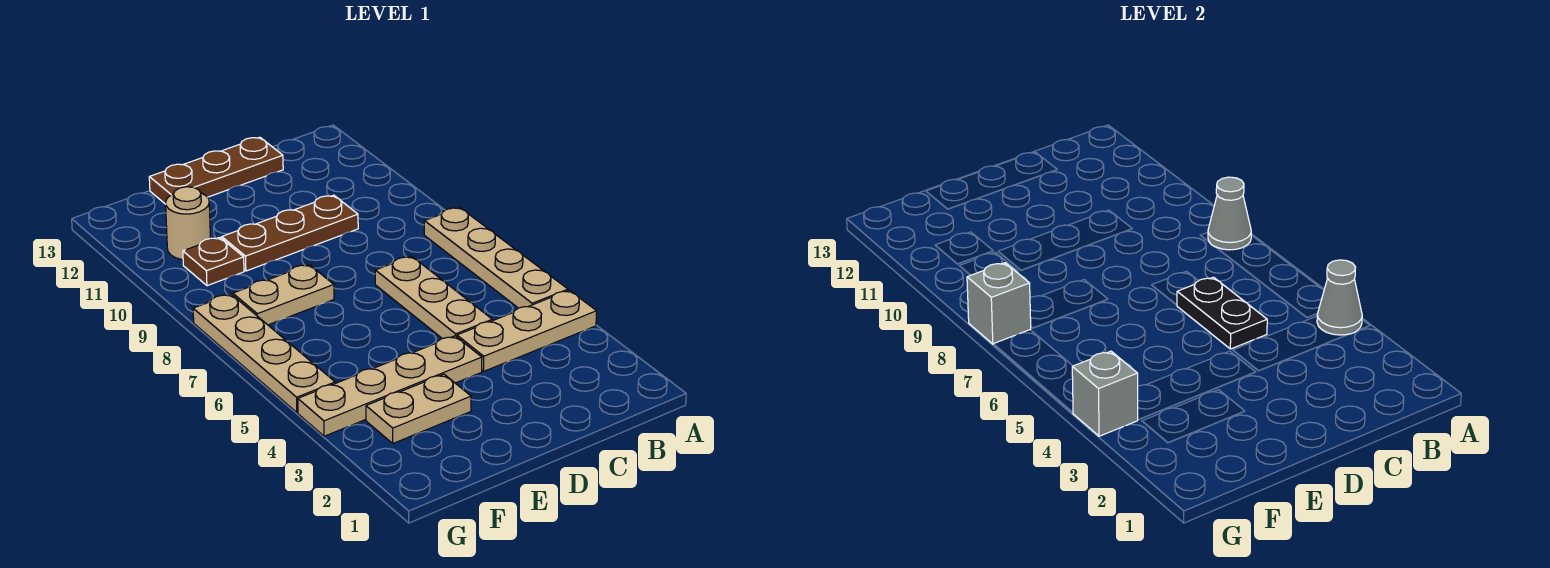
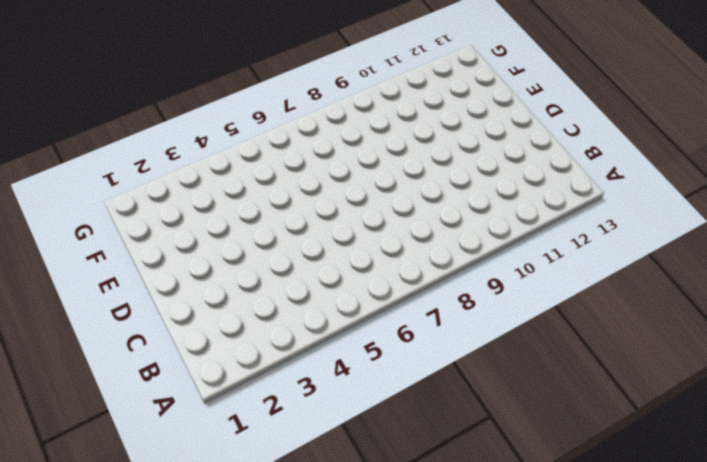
none -> tan plate A4:C4 level 1
none -> tan plate A5:A8 level 1
none -> tan plate C5:C7 level 1

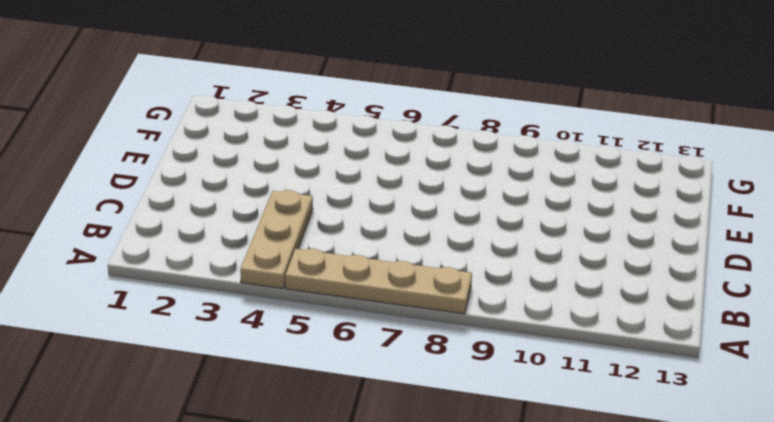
none -> tan plate C5:C7 level 1
none -> brown plate C10:E10 level 1
none -> brown plate C13:E13 level 1

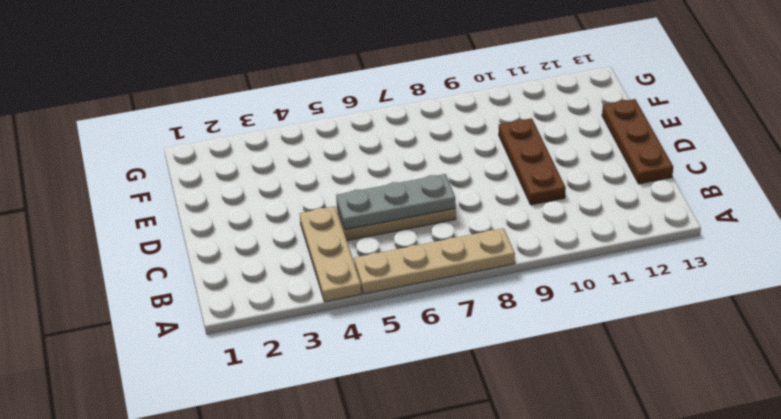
grey plate C5:C7 level 2 -> black plate C5:C6 level 2
none -> tan plate D4:G4 level 1
none -> tan plate E3:F3 level 1
none -> tan plate E8:F8 level 1

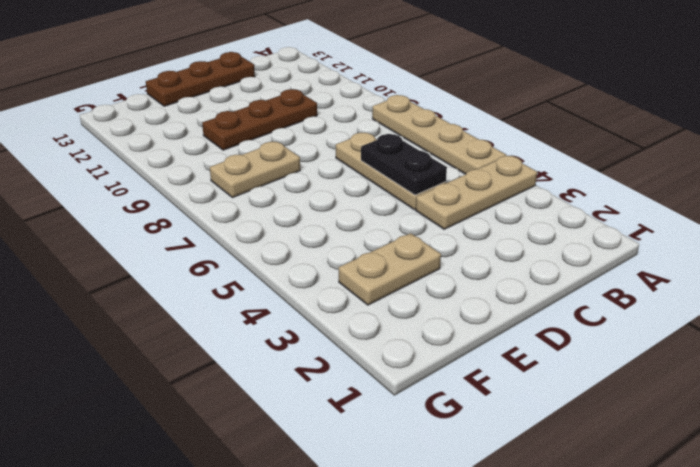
none -> tan plate D4:G4 level 1
none -> brown plate F10 level 1
none -> tan round brick F11 level 1

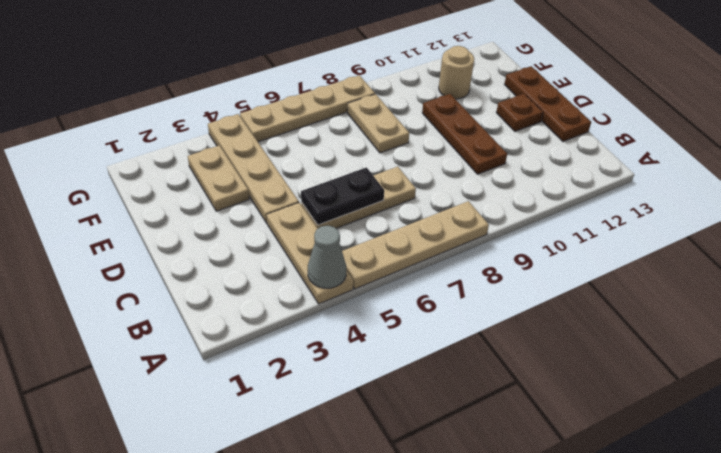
brown plate D12 level 1 -> brown plate F10 level 1
none -> grey cone A8 level 2
none -> grey brick G4 level 2
none -> grey brick G8 level 2

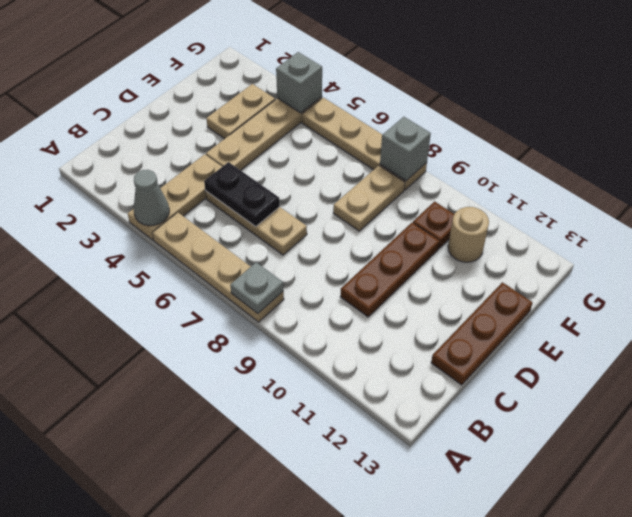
grey plate A8 level 2 -> grey cone A8 level 2

